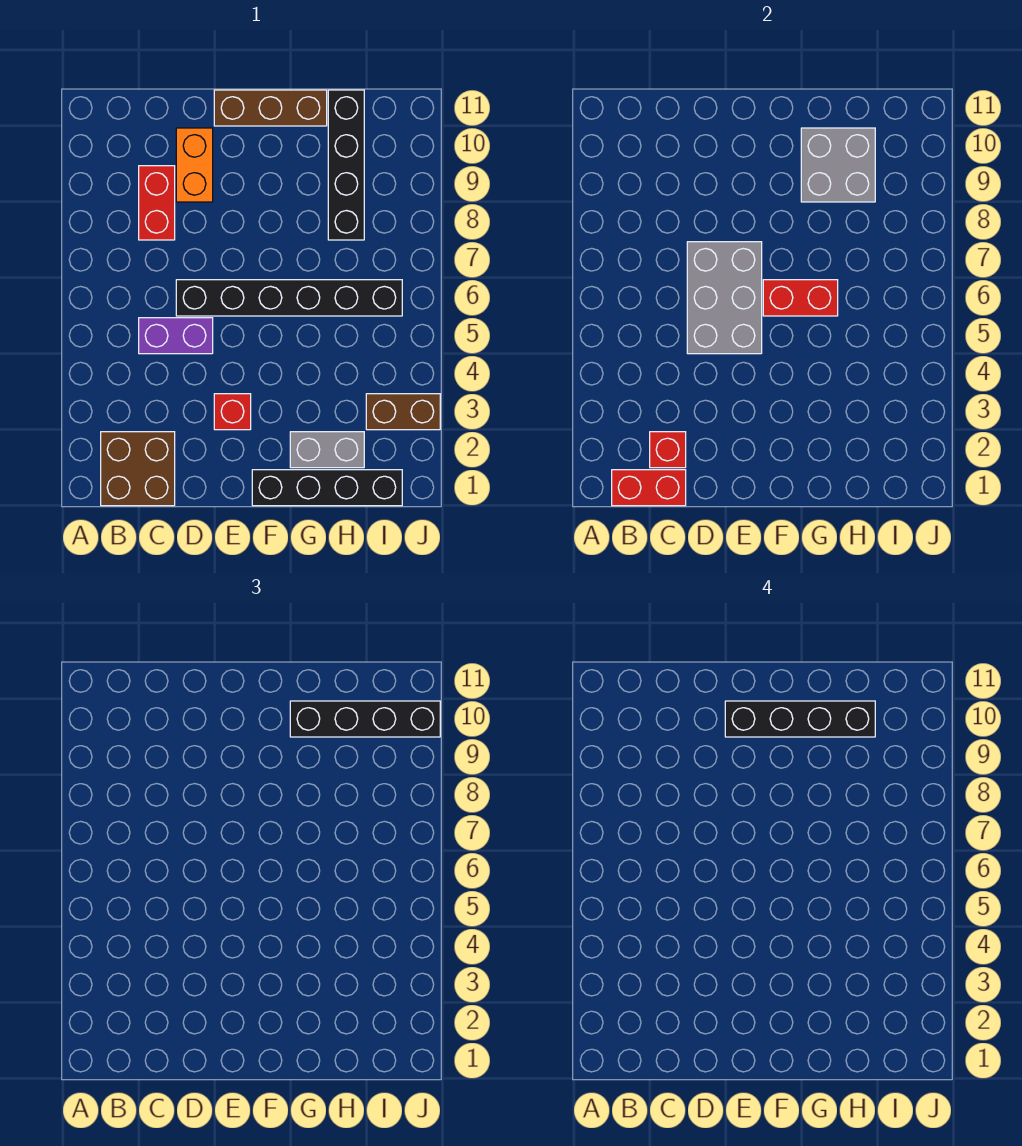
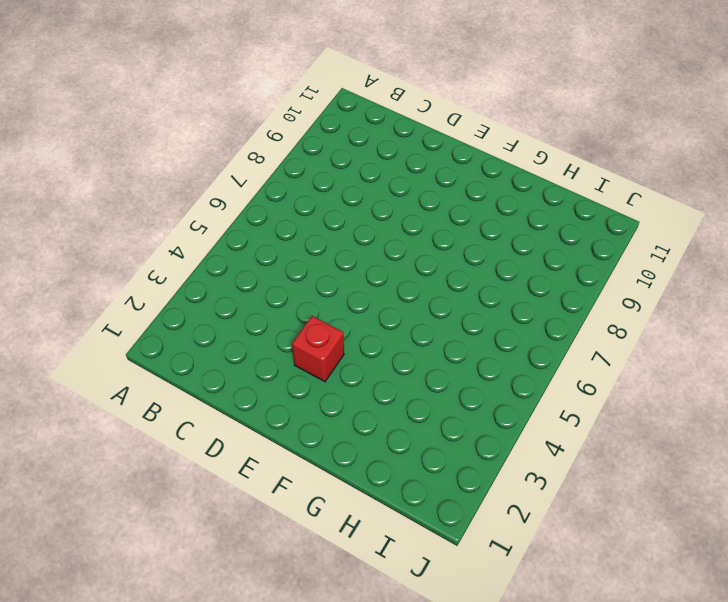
none -> brown brick B1:C2 level 1
none -> purple brick C5:D5 level 1
none -> red brick C8:C9 level 1

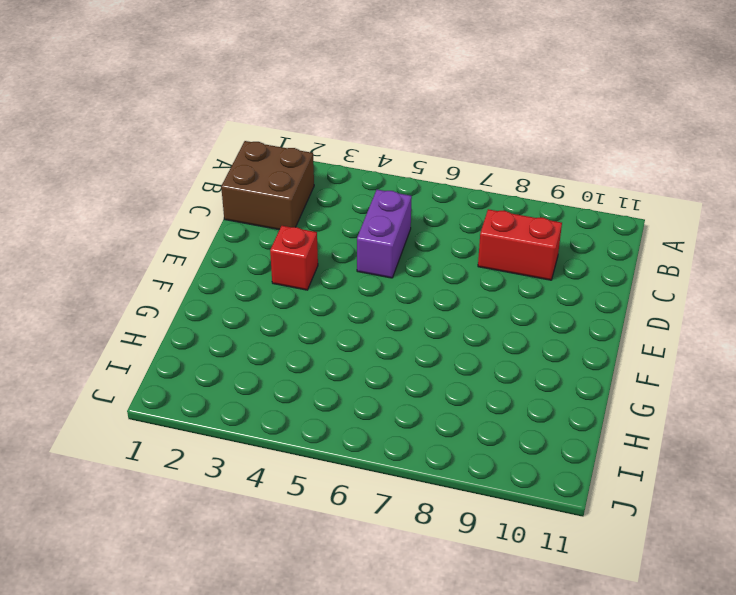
none -> black brick D6:I6 level 1
none -> orange brick D9:D10 level 1
none -> brown brick E11:G11 level 1

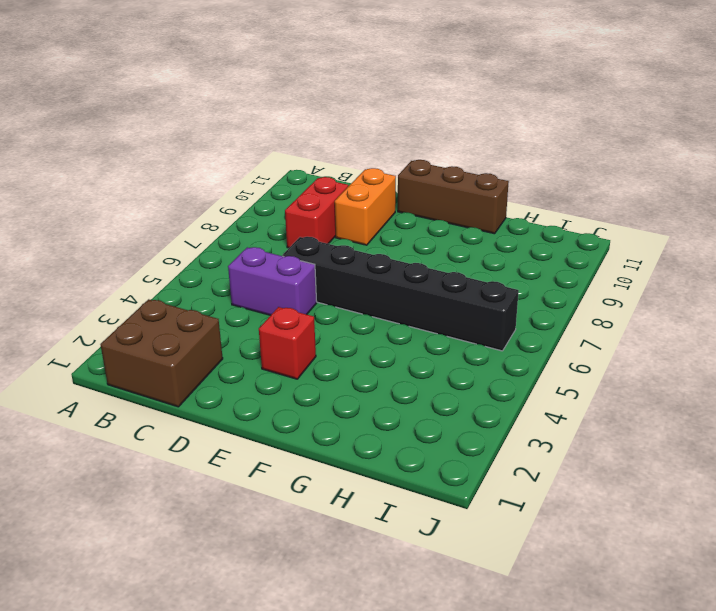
none -> black brick F1:I1 level 1
none -> grey brick G2:H2 level 1
none -> black brick H8:H11 level 1

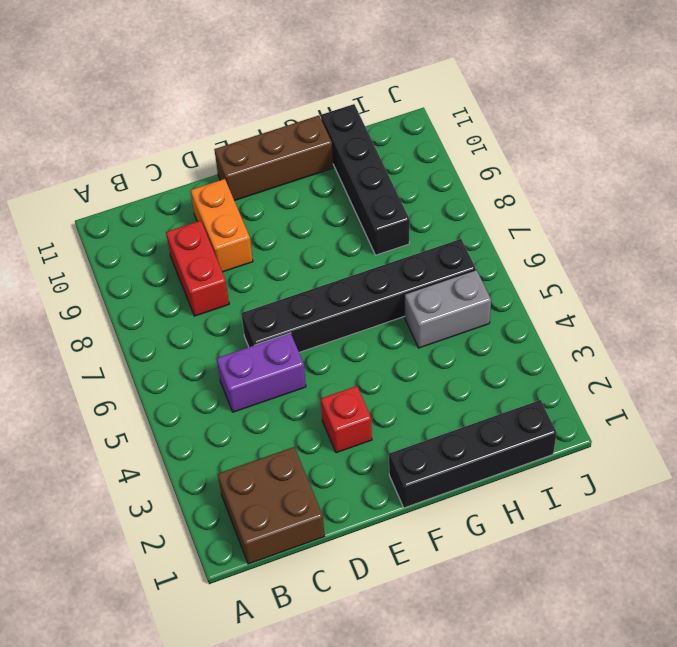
grey brick H5:I5 level 1 -> grey brick G2:H2 level 1
none -> brown brick I3:J3 level 1
none -> red brick B1:C1 level 2
none -> red brick C2 level 2

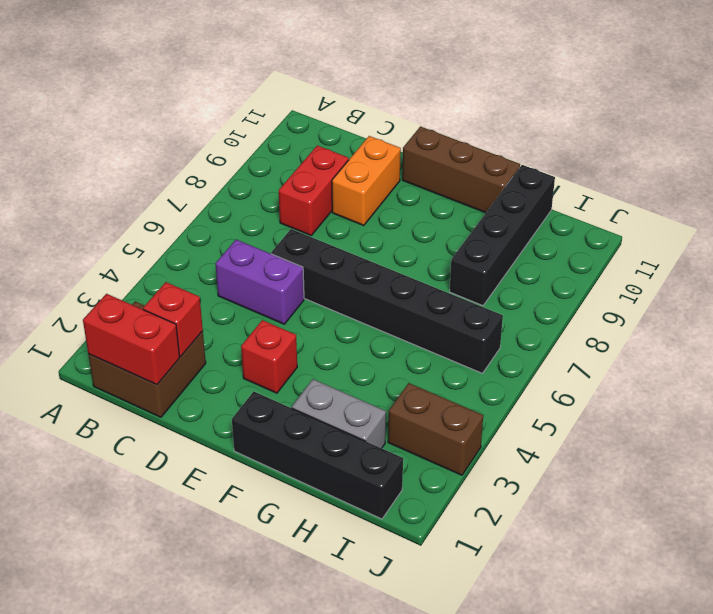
none -> grey brick D5:E7 level 2
none -> red brick F6:G6 level 2
none -> grey brick G9:H10 level 2

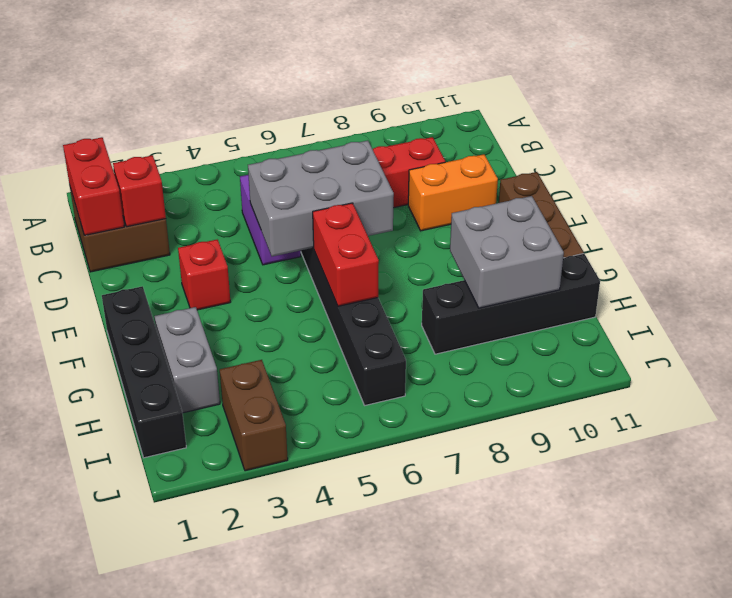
none -> black brick G10:J10 level 3
none -> black brick E10:H10 level 4

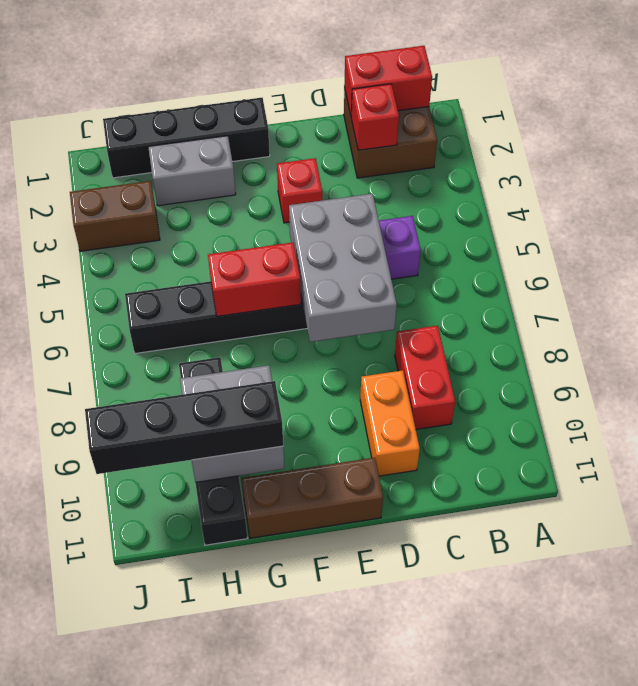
none -> black brick E10:H10 level 4

